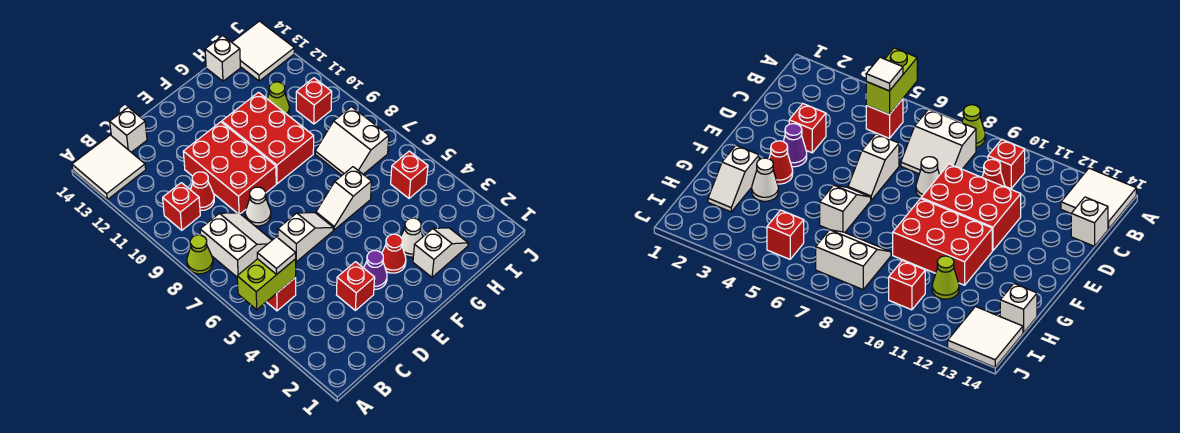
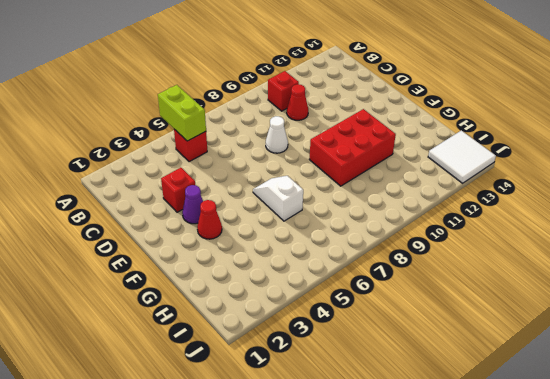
none -> lime cone A8 level 1
none -> white tile A13:B14 level 1
none -> white slope B7:C8 level 1 top B

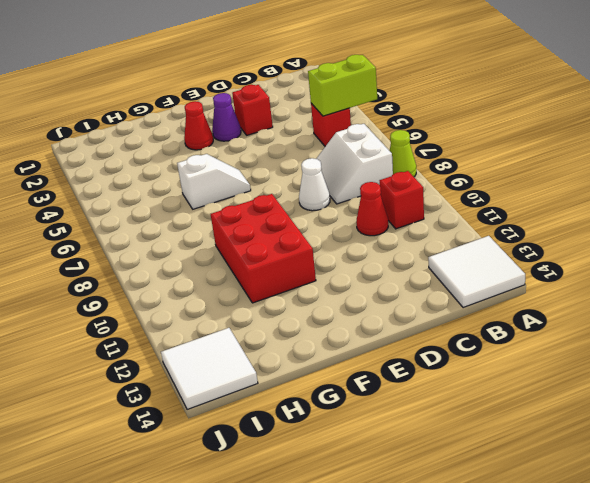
none -> white brick C14 level 1
none -> white slope D6:E6 level 1 top D
none -> red brick D9:E11 level 1

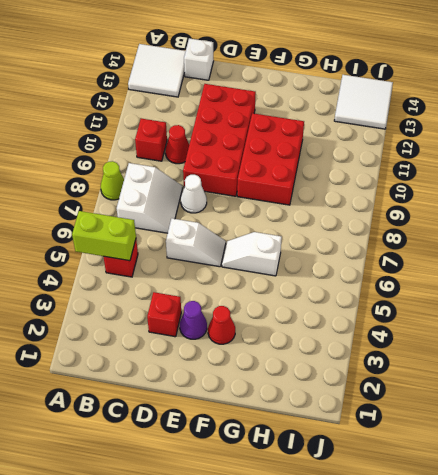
red brick D9:E12 level 1 -> red brick D9:E11 level 1
none -> white slope G2:H2 level 1 top G
none -> white cone G3 level 1
none -> white slope H7:I8 level 1 top I

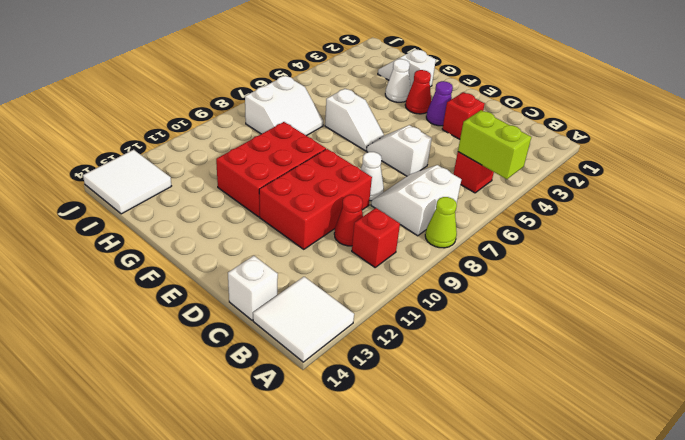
none -> lime cone H11 level 1
none -> white brick H14 level 1
none -> red brick I5 level 1

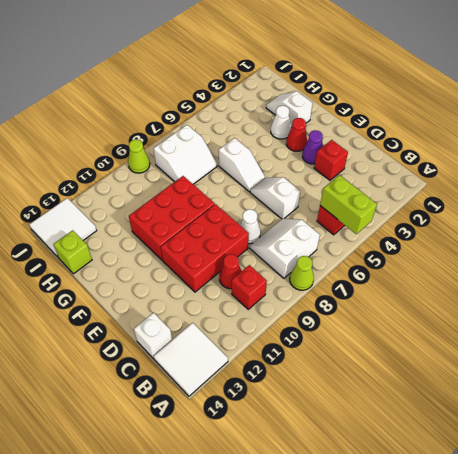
lime brick H14 level 1 -> white brick H14 level 1
lime cone J9 level 1 -> lime cone H11 level 1
none -> red brick I5 level 1
none -> red brick I10 level 1
none -> white tile B5 level 3

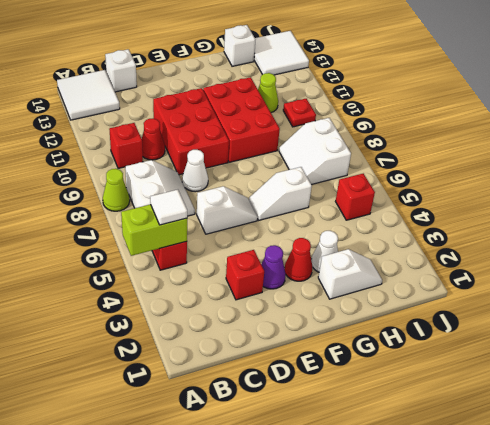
red plate I10 level 1 -> red brick I10 level 1

